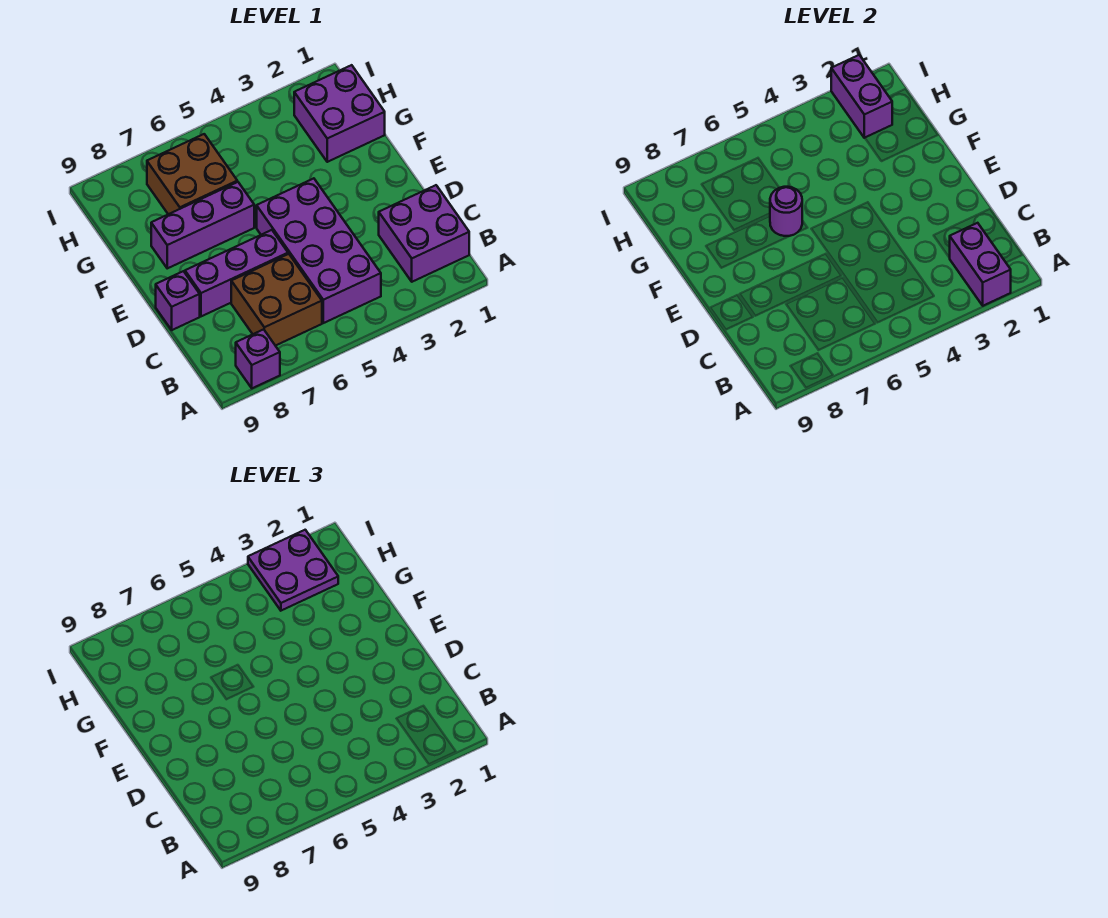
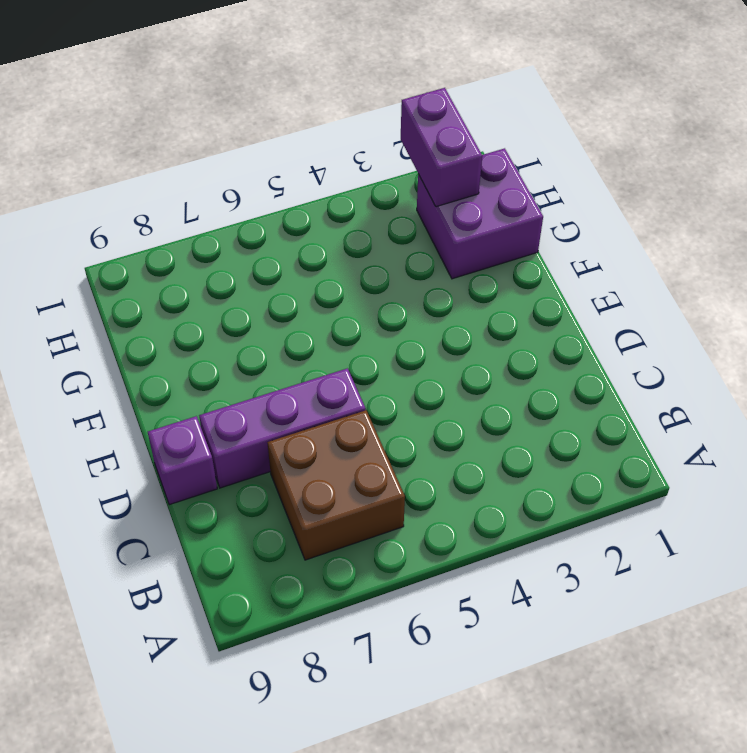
none -> purple brick A8 level 1
none -> purple brick B1:C2 level 1
none -> purple brick B4:E5 level 1

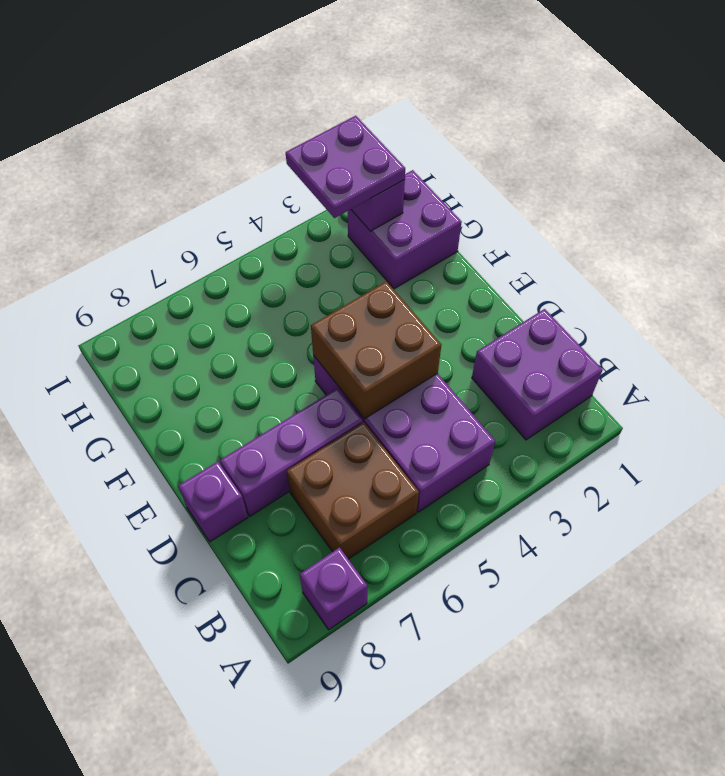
brown brick D4:E5 level 2 -> brown brick G6:H7 level 1
none -> purple brick F6:F8 level 1
none -> purple brick A2:B2 level 2
none -> purple round brick F6 level 2

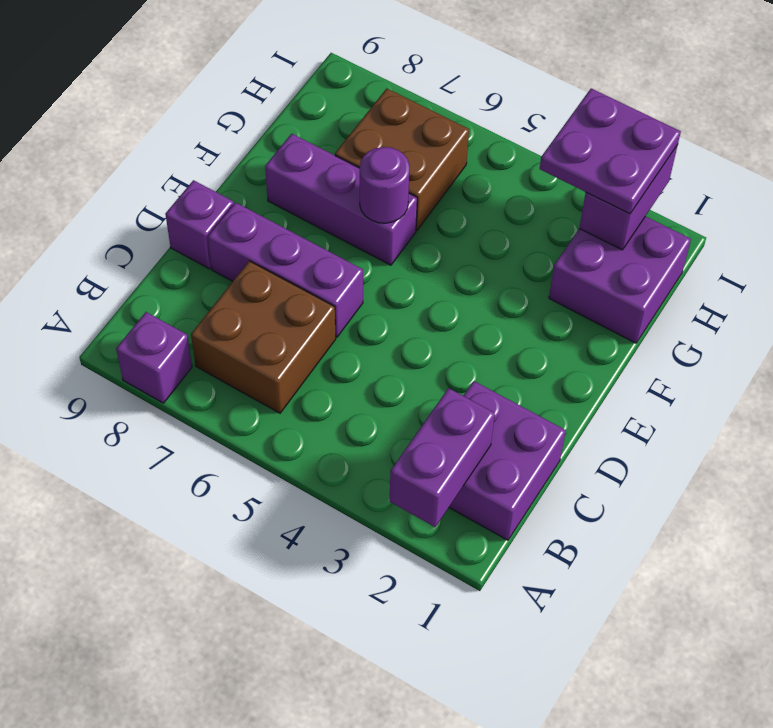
none -> purple brick B4:E5 level 1

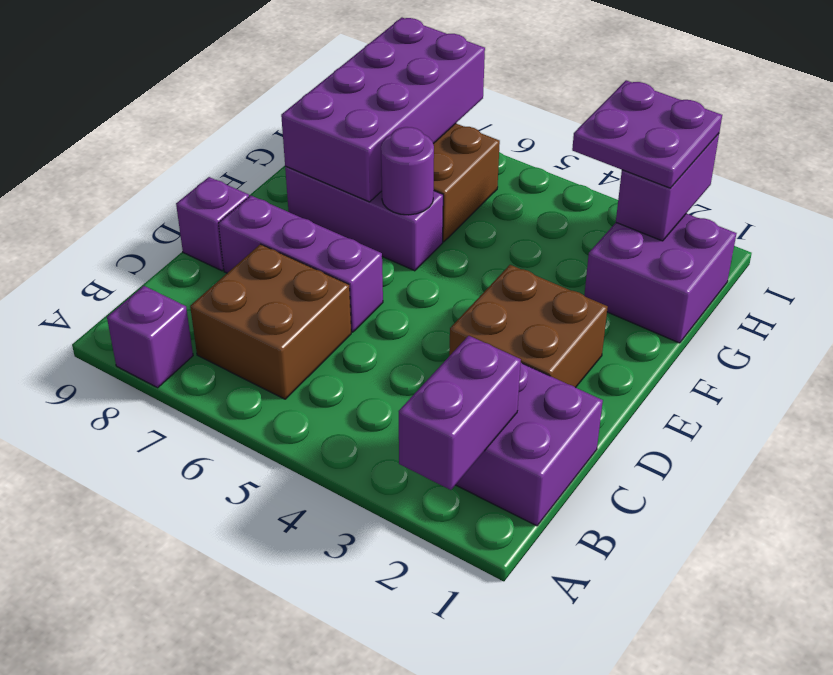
brown brick D2:E3 level 1 -> none
purple brick F7:I8 level 2 -> purple brick B4:E5 level 1

